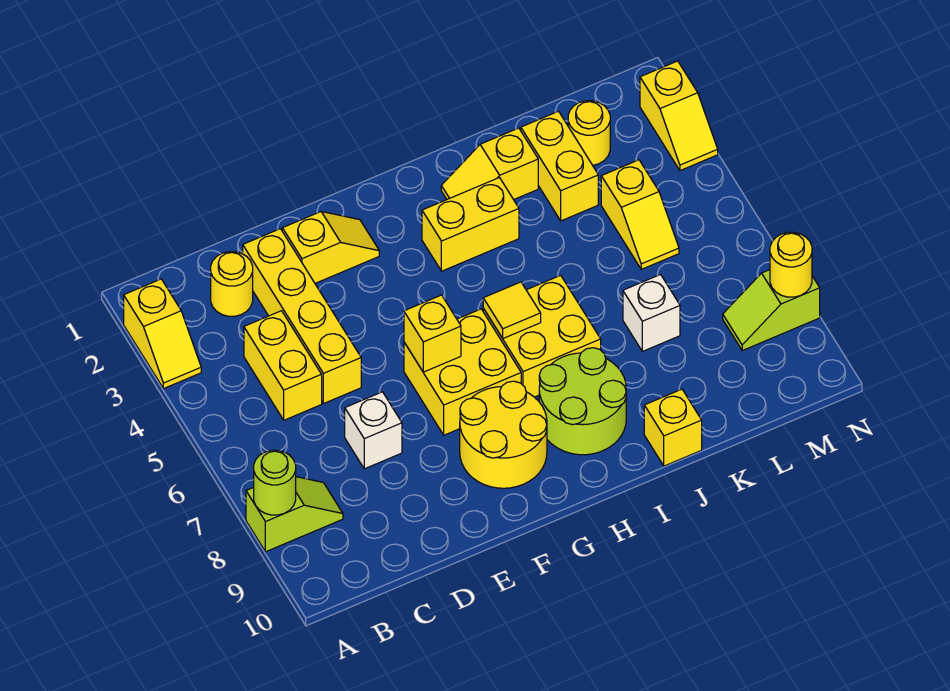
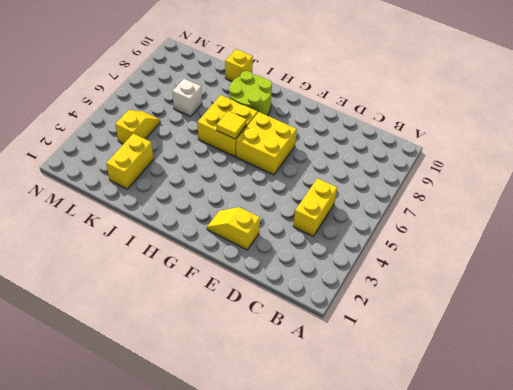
none -> yellow slope A2:A3 level 1 top 2
none -> lime slope A8:B8 level 1 top A
none -> yellow round brick C2 level 1

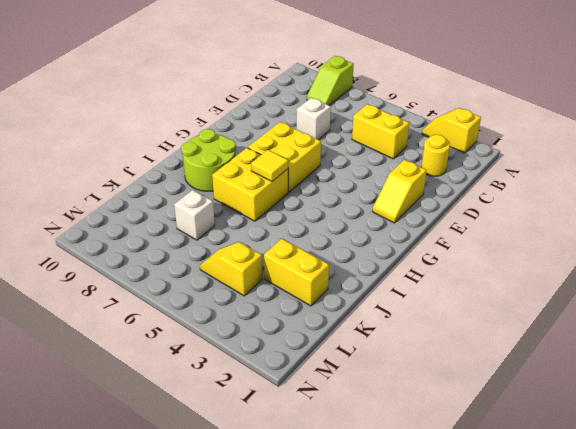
none -> yellow brick D2:D5 level 1
none -> yellow round brick F8:G9 level 1
none -> yellow brick H3:I3 level 1

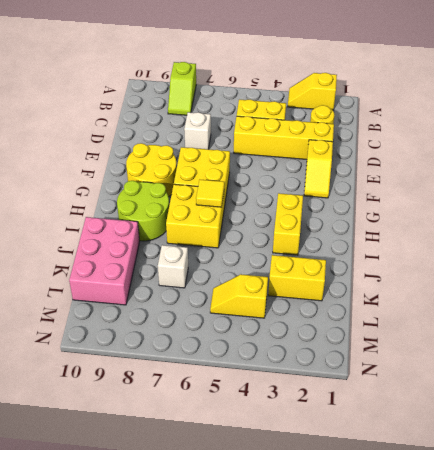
pink brick J9:L10 level 1 -> yellow brick J10 level 1
none -> yellow slope I2:J2 level 1 top J
none -> yellow round brick L2 level 1
none -> lime slope M8:N8 level 1 top N

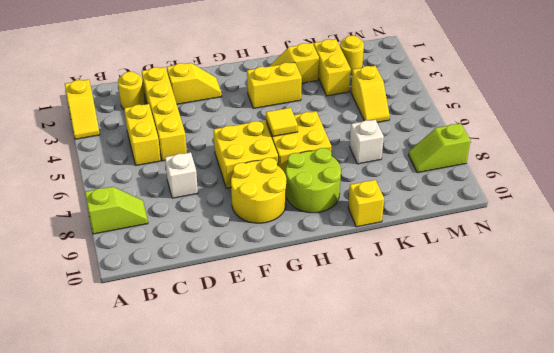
none -> yellow slope N2:N3 level 1 top 2
none -> lime round brick A8 level 2
none -> yellow brick F6 level 2

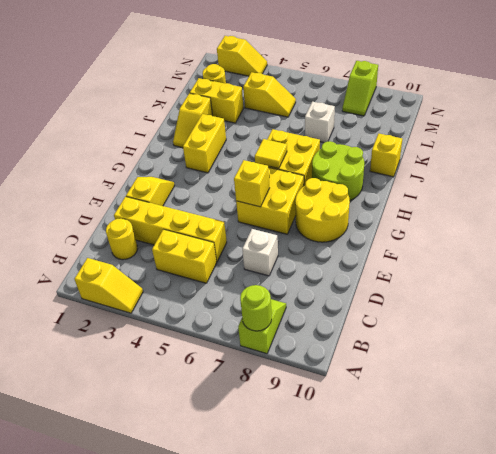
none -> yellow round brick N8 level 2

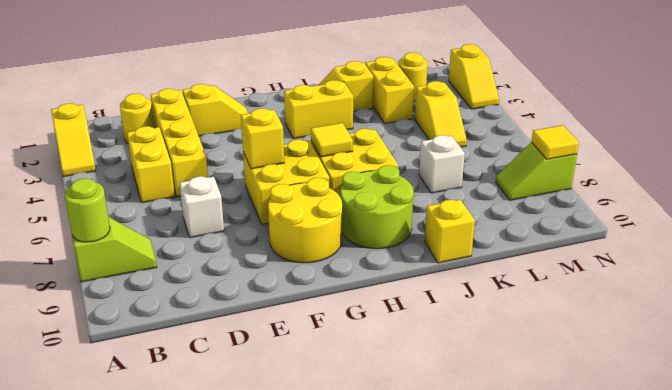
yellow tile N8 level 2 -> yellow round brick N8 level 2

